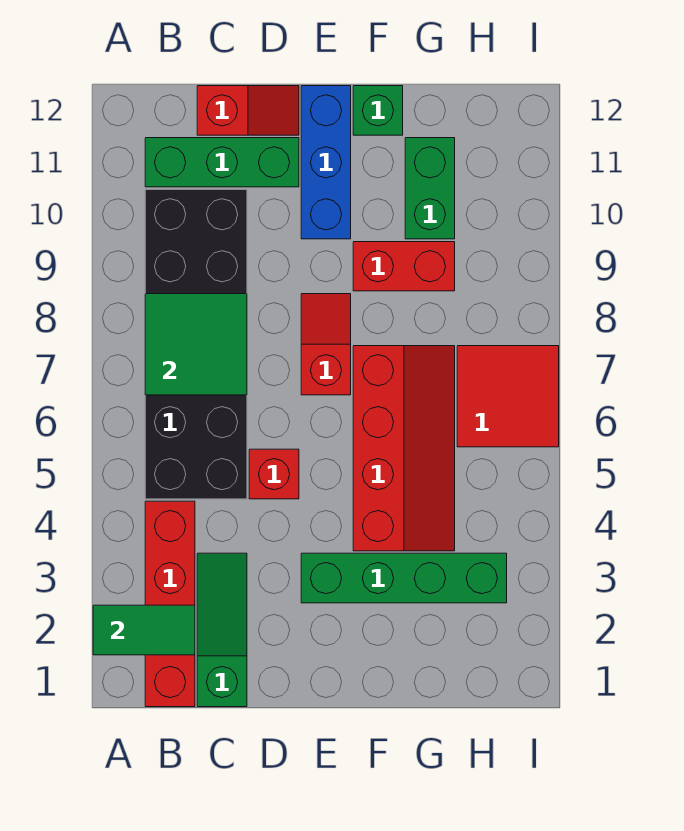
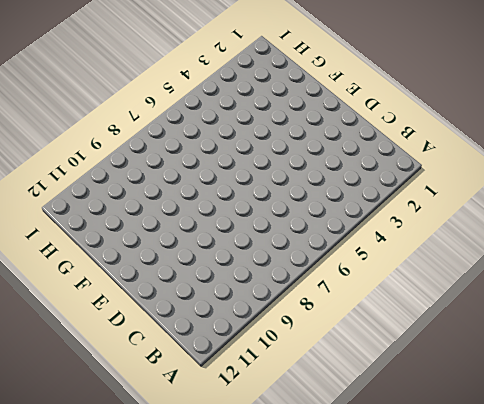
none -> red brick B1:B4 level 1
none -> black brick B5:C10 level 1
none -> green brick B11:D11 level 1

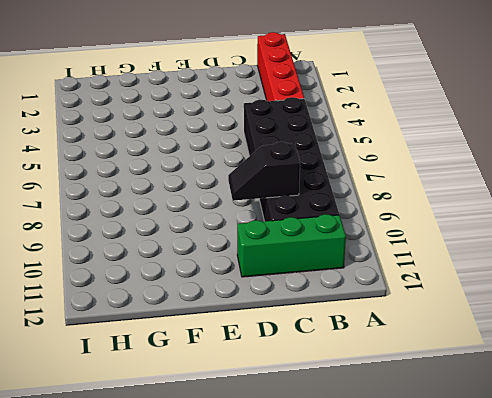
black slope C9:D9 level 2 top C -> none
none -> green slope C1:C3 level 1 top 1
none -> red slope C12:D12 level 1 top C
none -> red brick D5 level 1

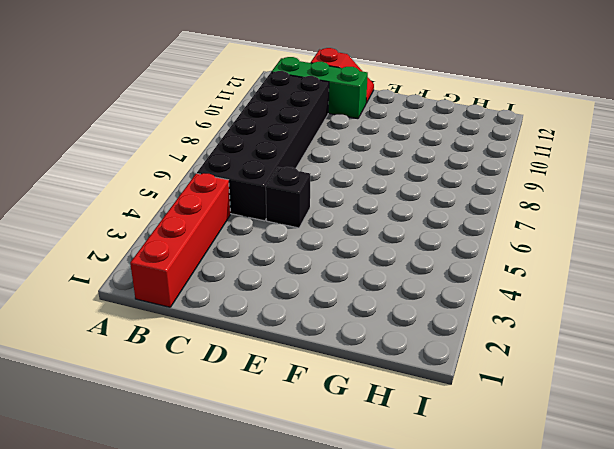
black brick D5 level 1 -> red brick D5 level 1
none -> green slope C1:C3 level 1 top 1
none -> green brick E3:H3 level 1
none -> red slope E7:E8 level 1 top 7

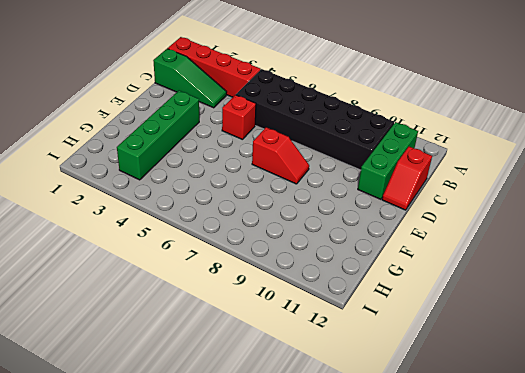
none -> blue brick E10:E12 level 1
none -> red slope F4:G7 level 1 top F
none -> red brick F9:G9 level 1

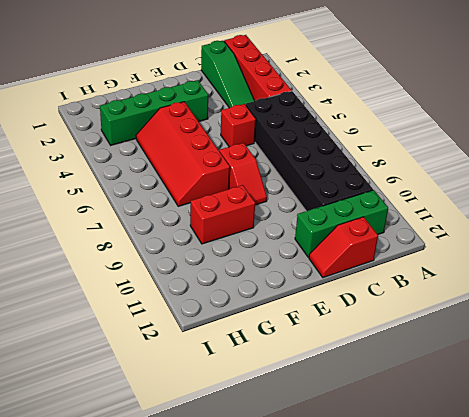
none -> blue brick E10:E12 level 1
none -> green brick F12 level 1
none -> green brick G10:G11 level 1

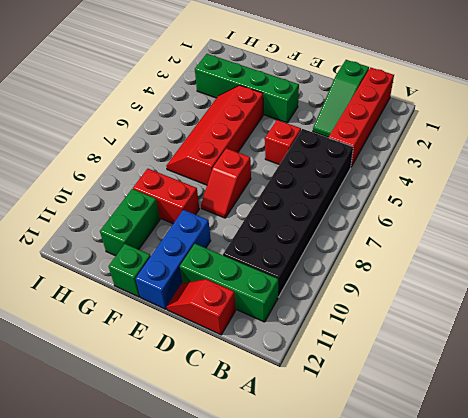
none -> red tile H6:I7 level 1
none -> green tile A2:B2 level 2
none -> green tile B7:C8 level 2

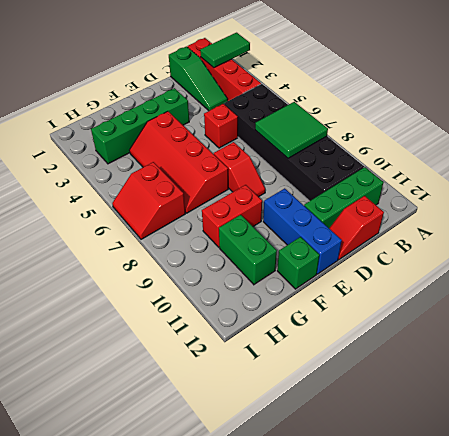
red slope H6:I7 level 1 top H -> red tile H6:I7 level 1

